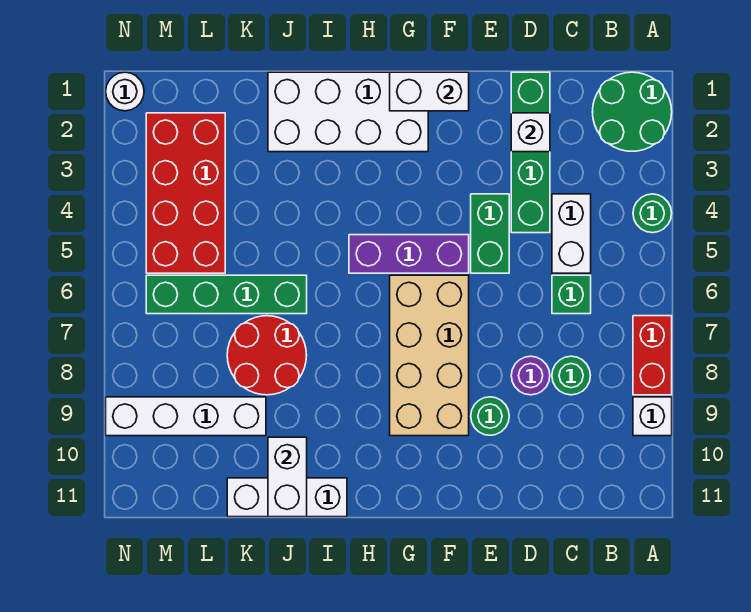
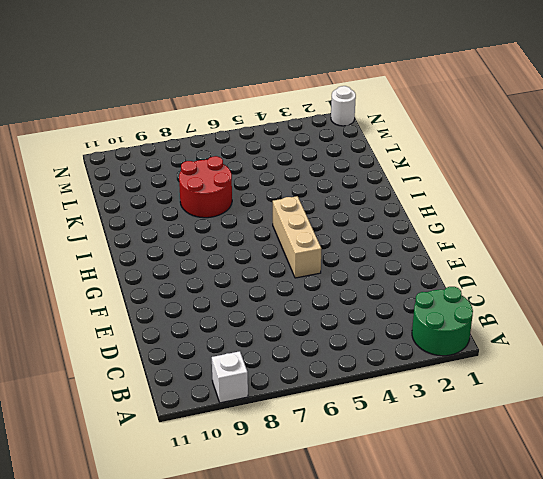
tan brick F5:H5 level 1 -> purple brick F5:H5 level 1
none -> green round brick A4 level 1
none -> red brick A7:A8 level 1
none -> white brick C4:C5 level 1

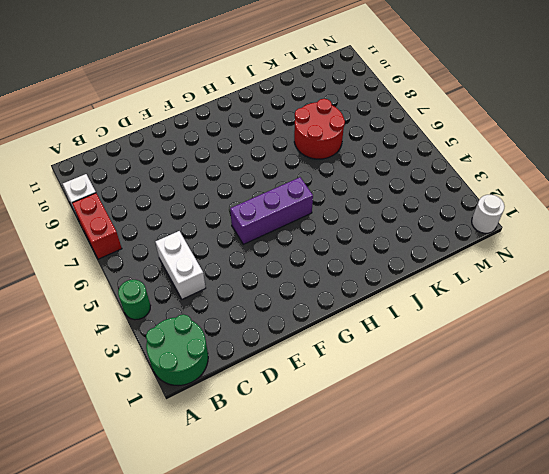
none -> green brick C6 level 1
none -> green round brick C8 level 1
none -> green brick D1:D4 level 1

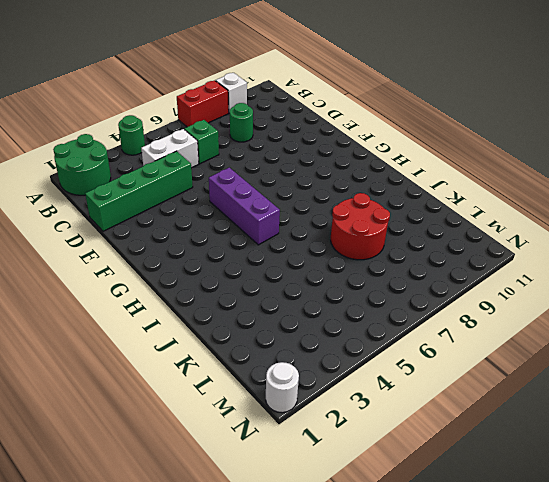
none -> purple round brick D8 level 1
none -> green brick E4:E5 level 1
none -> green round brick E9 level 1

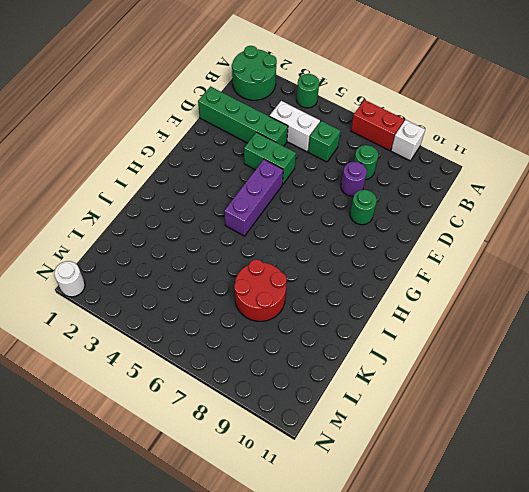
none -> tan brick F6:G9 level 1
none -> white brick G1:J2 level 1
none -> white brick I11:K11 level 1

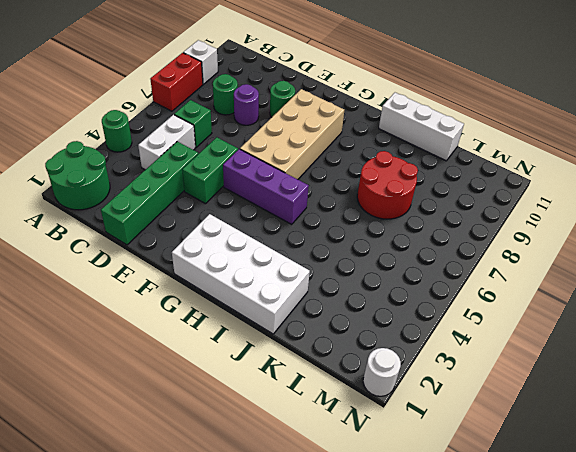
none -> green brick J6:M6 level 1
none -> white brick K9:N9 level 1
none -> red brick L2:M5 level 1

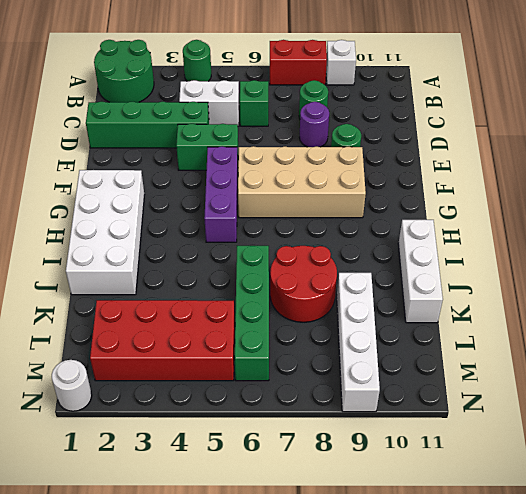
none -> white brick D2 level 2
none -> white brick F1:G1 level 2
none -> white brick J10:J11 level 2

